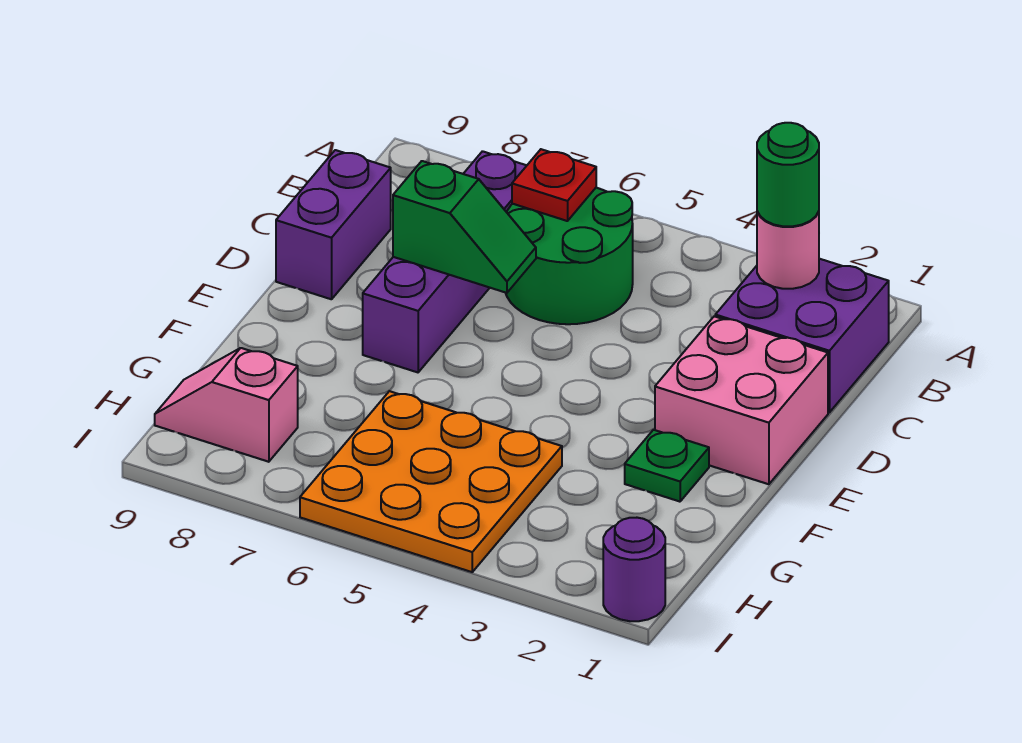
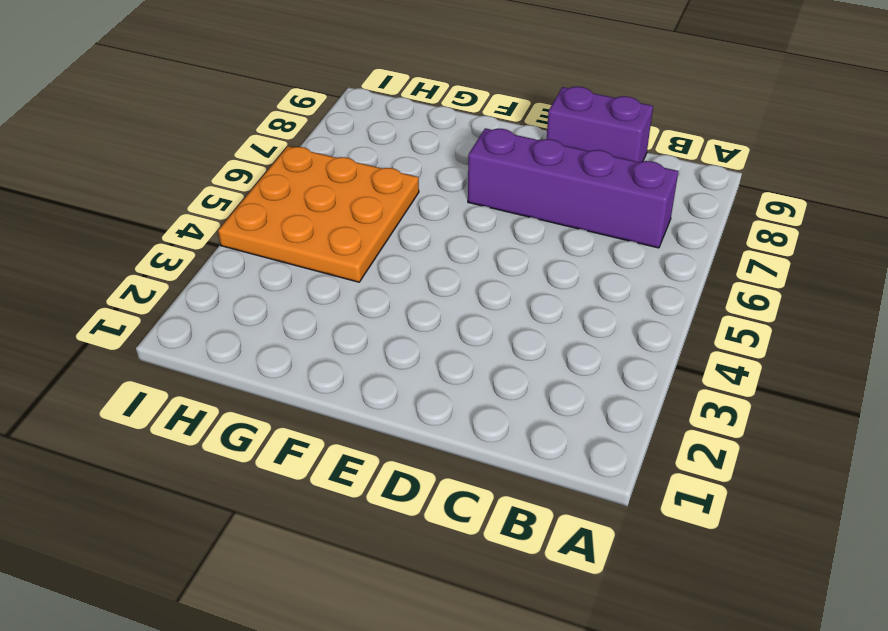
none -> purple brick B1:C2 level 1
none -> green round brick B5:C6 level 1
none -> pink brick D1:E2 level 1

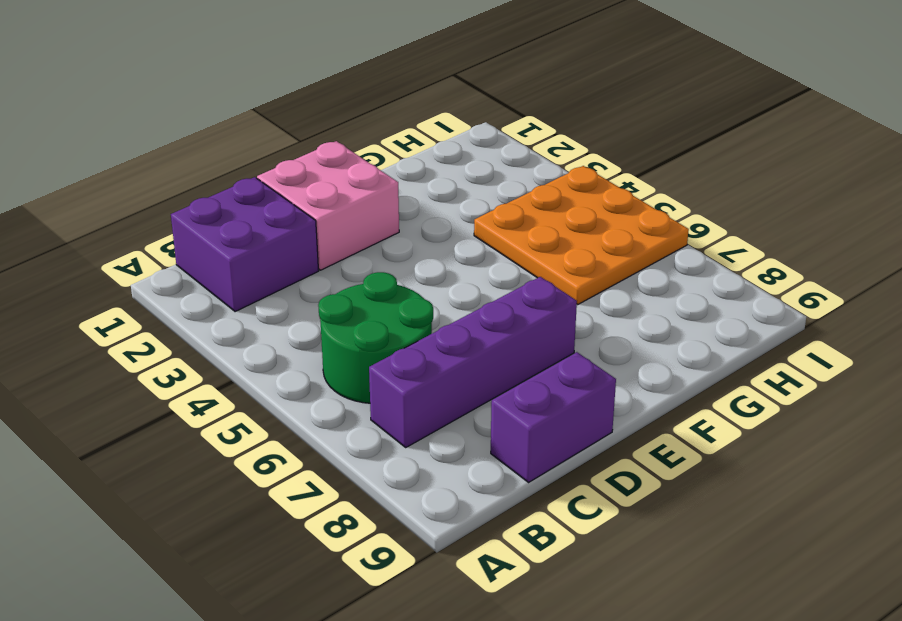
none -> green plate F2 level 1
none -> pink slope H8:H9 level 1 top 8
none -> purple round brick I1 level 1

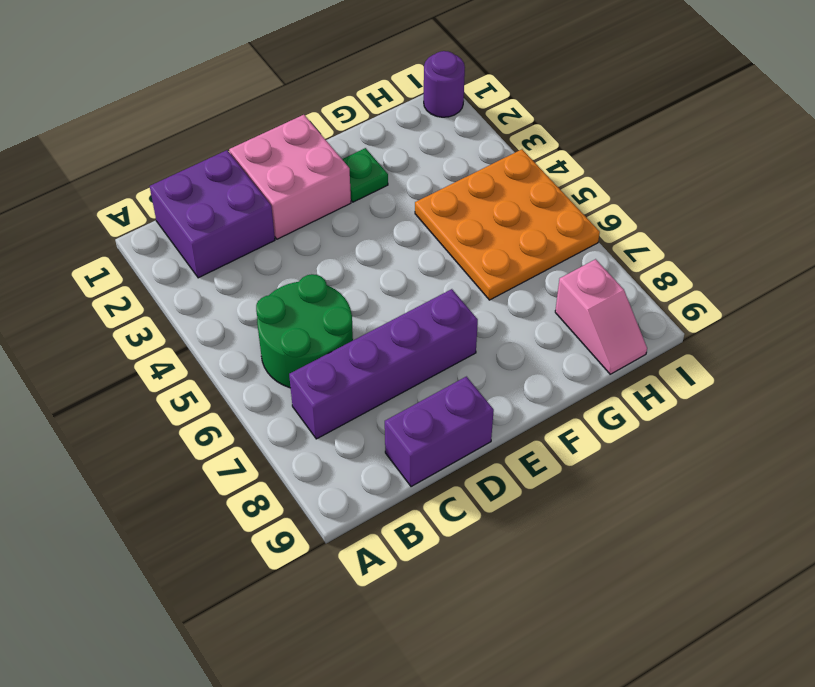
none -> pink round brick B2 level 2
none -> red plate B6 level 2
none -> green slope D6:D7 level 2 top 7

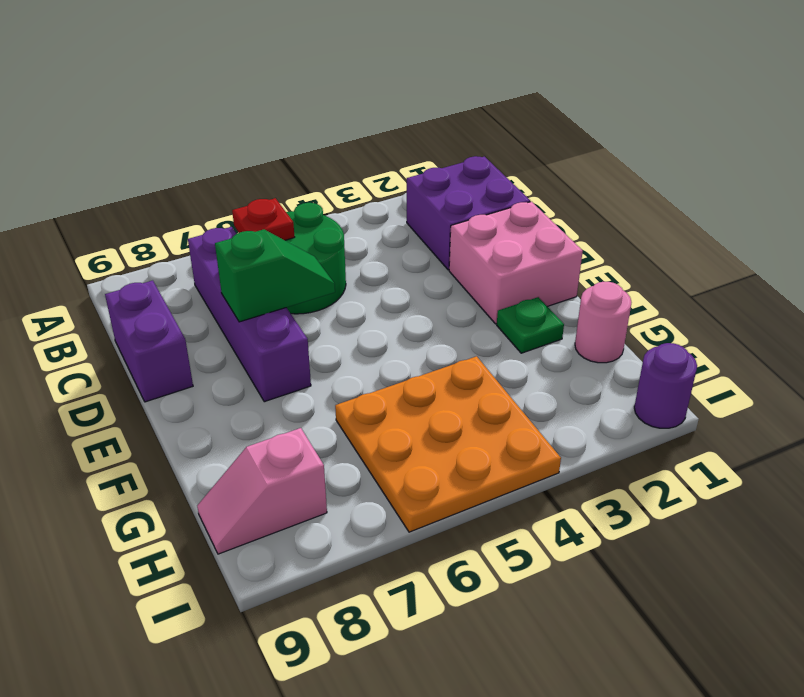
pink round brick G1 level 1 -> pink round brick B2 level 2
none -> green round brick B2 level 3

